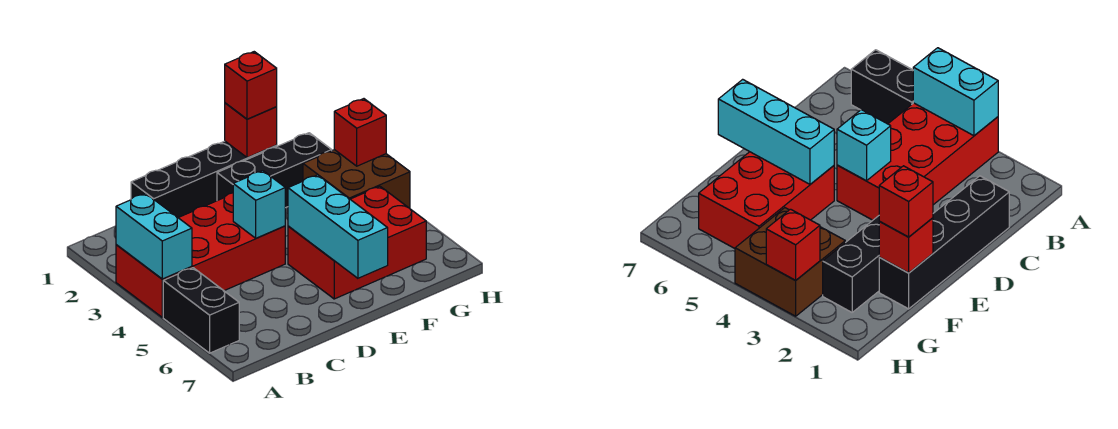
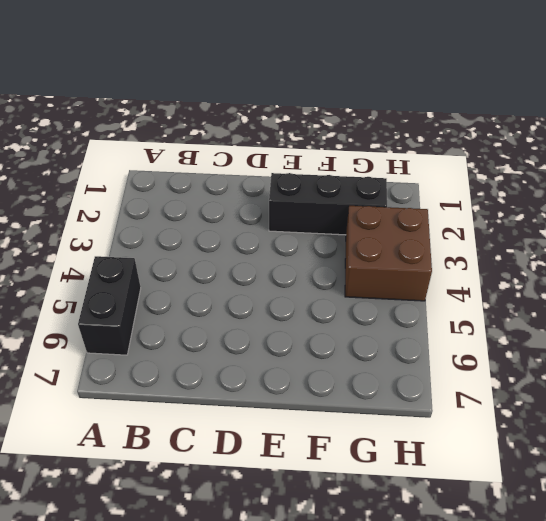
none -> red brick A3:D4 level 1
none -> black brick C1:F1 level 1
none -> red brick E5:G6 level 1

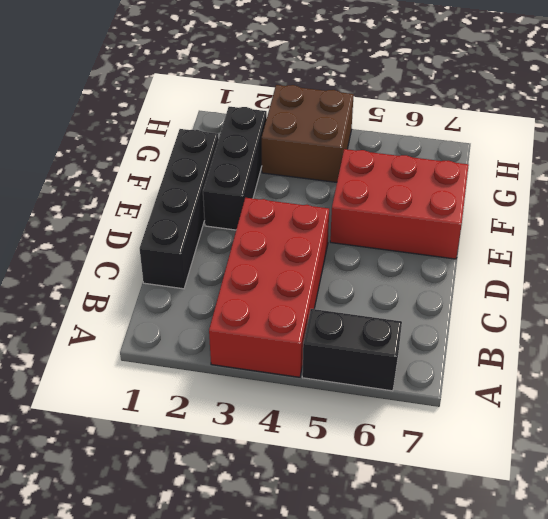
red brick E5:F7 level 1 -> red brick E5:G6 level 1
none -> cyan brick A3:A4 level 2
none -> cyan brick D4 level 2
none -> cyan brick E5:E7 level 2

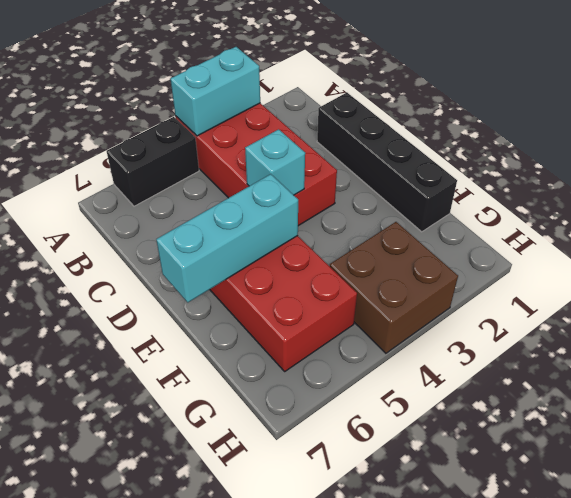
none -> black brick E2:G2 level 1
none -> red brick F1 level 2
none -> red brick H3 level 2

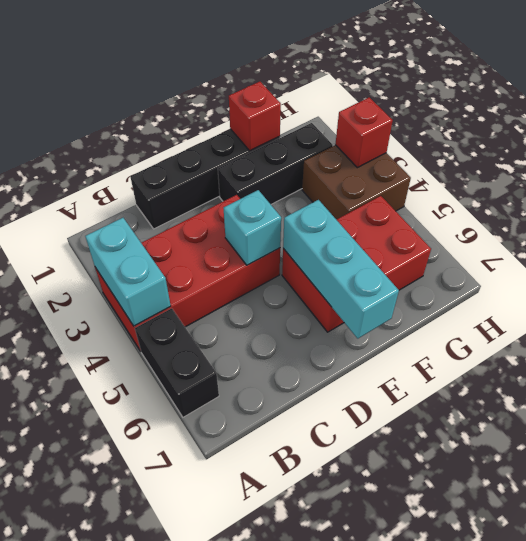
none -> red brick F1 level 3

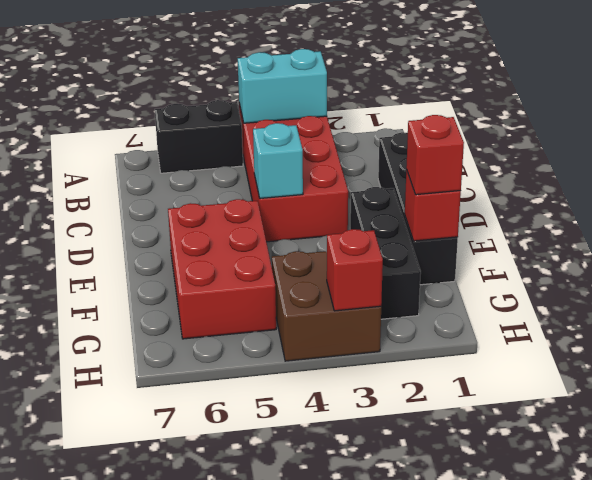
none -> cyan brick E5:E7 level 2

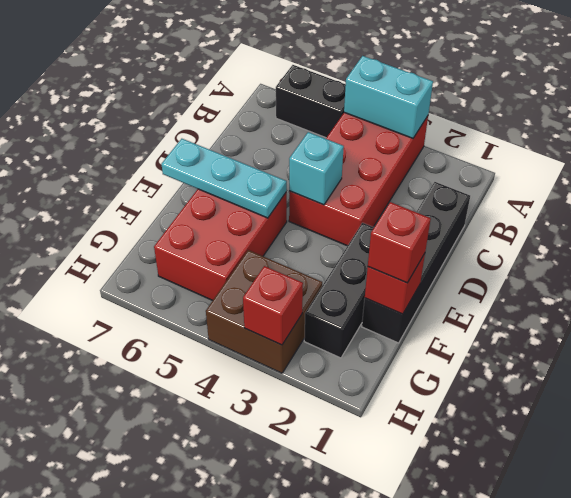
cyan plate E5:E7 level 2 -> cyan brick E5:E7 level 2

